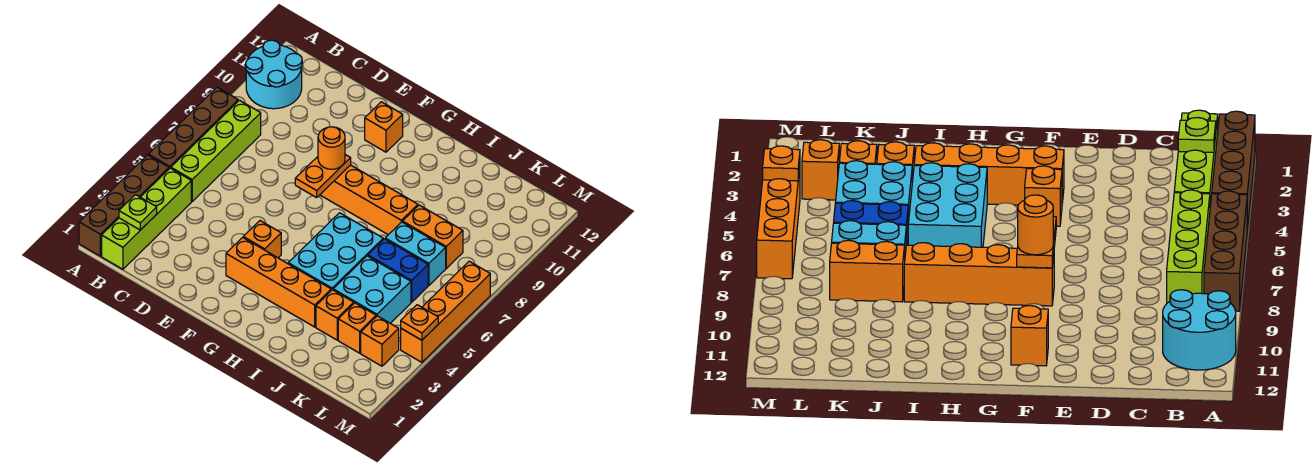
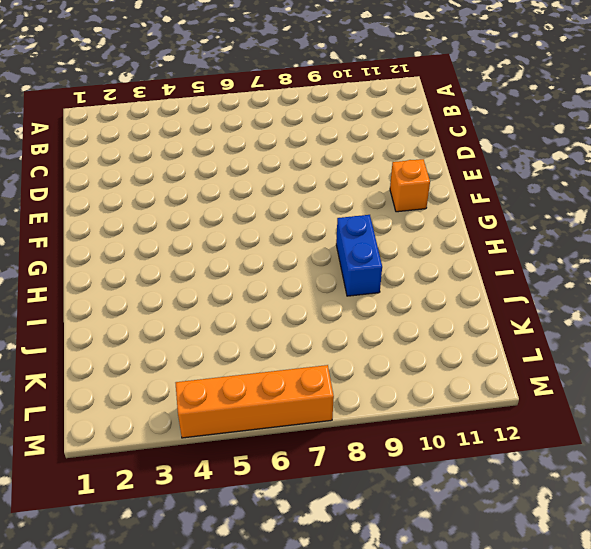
blue brick H9:I9 level 1 -> blue brick J6:K6 level 1
none -> brown brick A1:A4 level 1
none -> brown brick A5:A8 level 1
none -> cyan round brick A10:B11 level 1

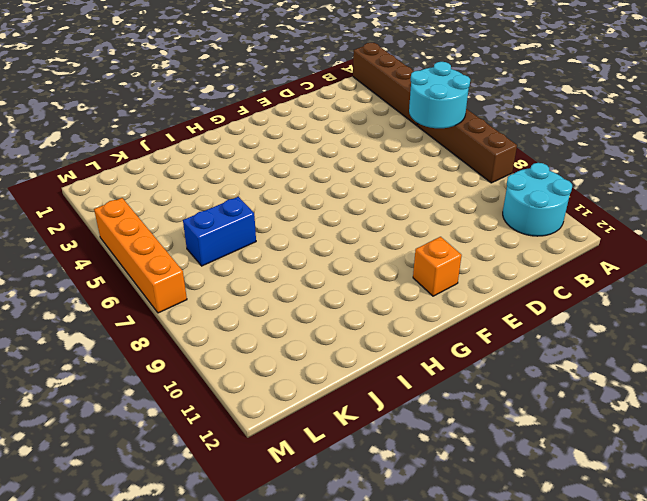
cyan round brick A5:B6 level 2 -> none
none -> lime brick B1:B4 level 1
none -> lime brick B5:B8 level 1
none -> orange brick F3:I3 level 1

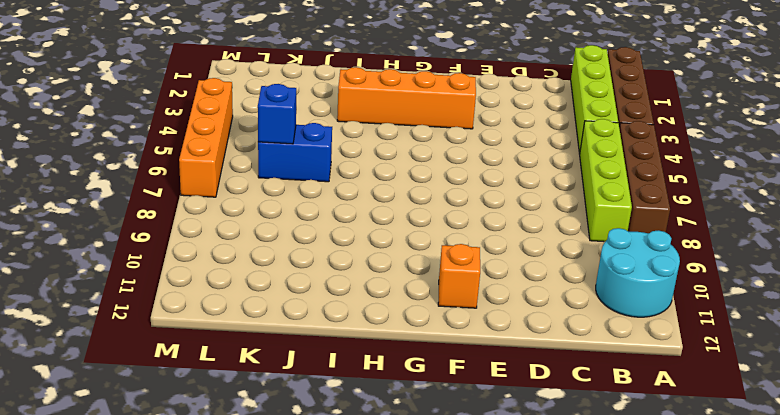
blue brick K6 level 2 -> none
none -> orange brick F4 level 1
none -> orange brick F8:I8 level 1
none -> cyan brick H4:I6 level 1

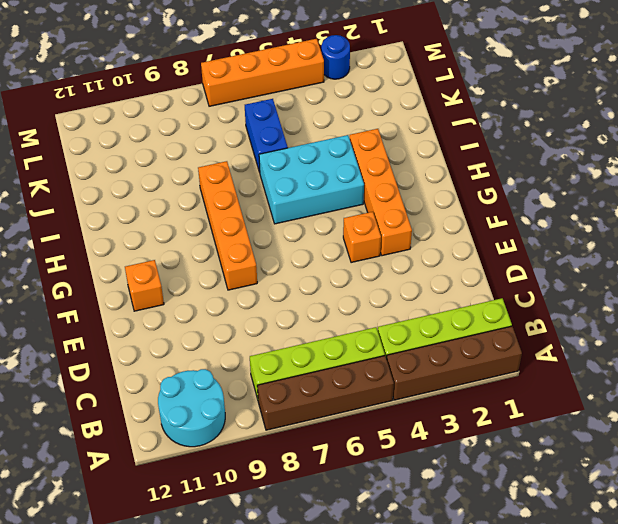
blue round brick M3 level 1 -> none
none -> orange brick J3 level 1
none -> cyan brick J4:K5 level 1
none -> cyan brick J7:K7 level 1

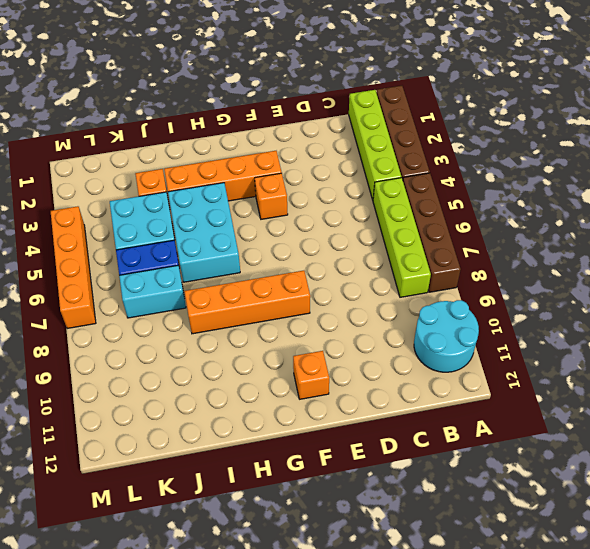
none -> orange brick J8:K8 level 1
none -> orange brick K3 level 1
none -> orange brick L3 level 1

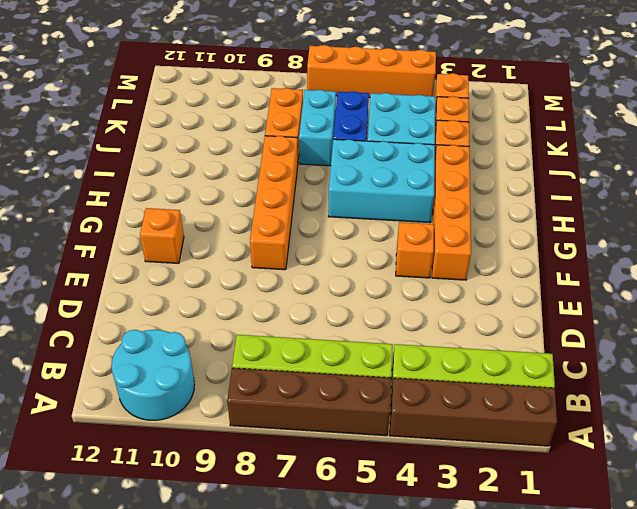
none -> lime plate B2 level 2
none -> orange plate F7:F8 level 2
none -> orange plate M4 level 2

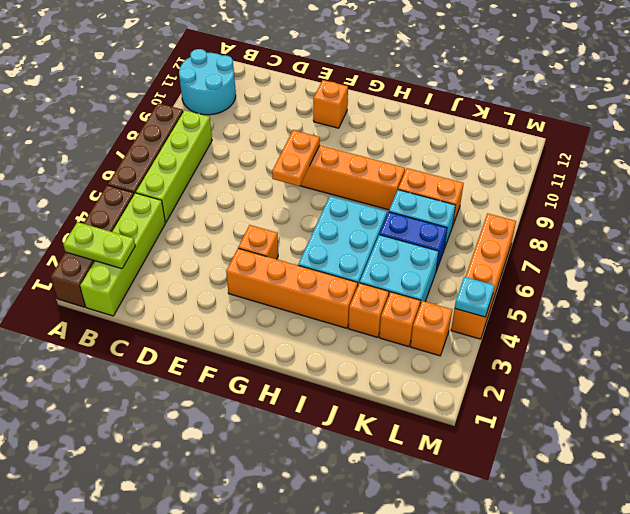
lime plate A2:B2 level 2 -> lime plate B2 level 2
cyan plate M4 level 2 -> orange plate M4 level 2
none -> orange round brick F8 level 3

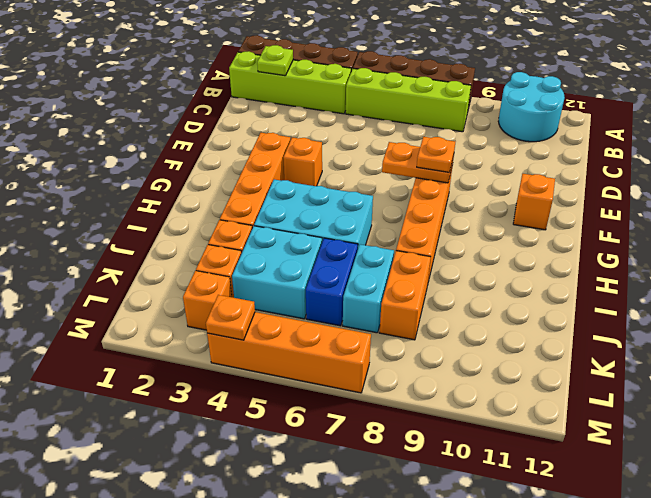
orange plate F8 level 3 -> orange round brick F8 level 3

